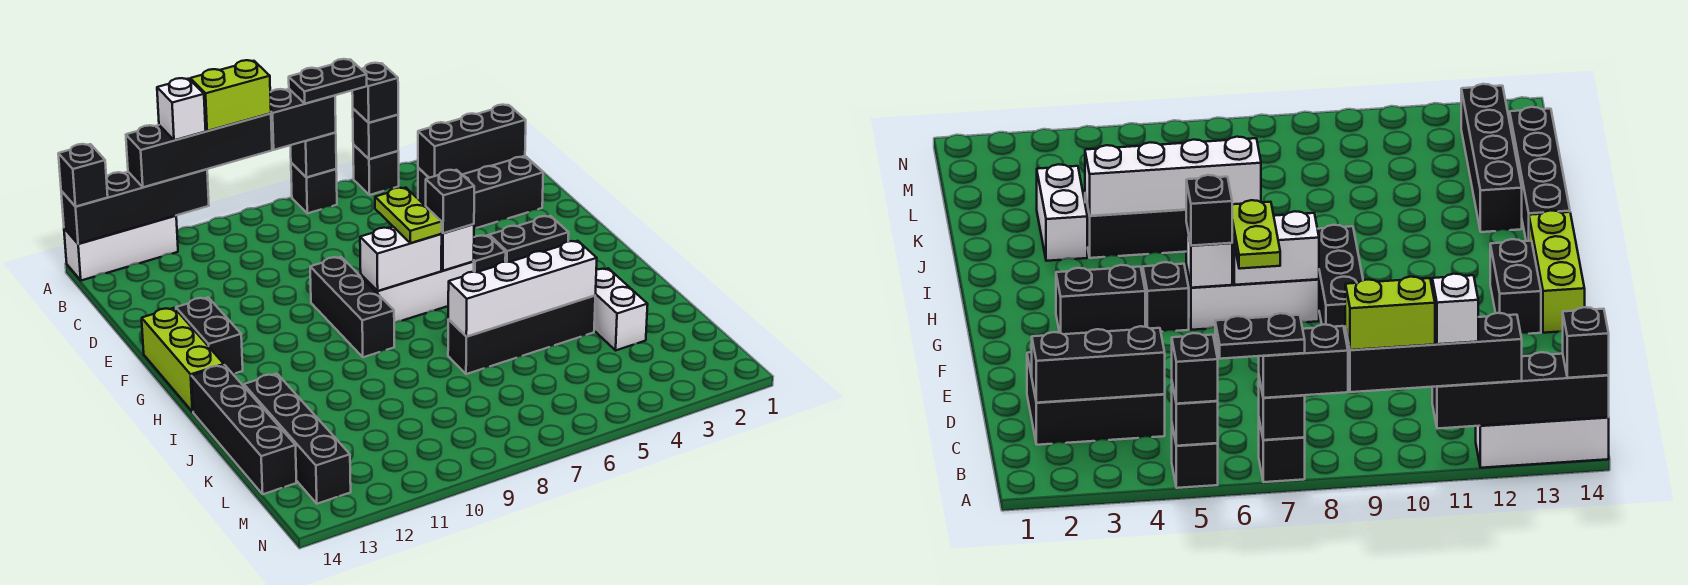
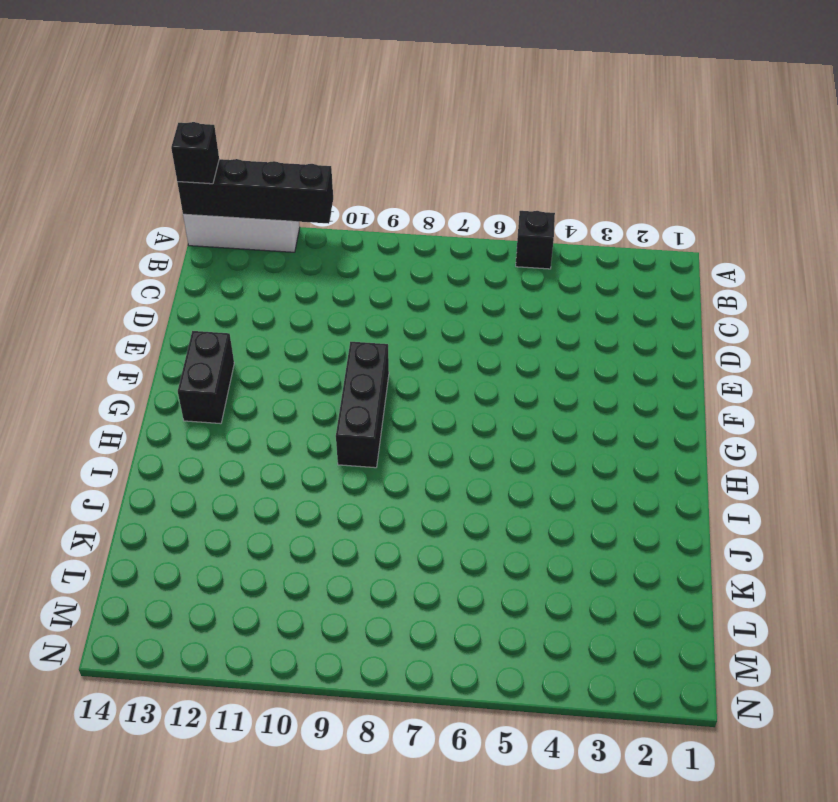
none -> black brick A7 level 1
none -> black brick C2:D4 level 1
none -> lime brick F14:H14 level 1
none -> black brick G3:G4 level 1

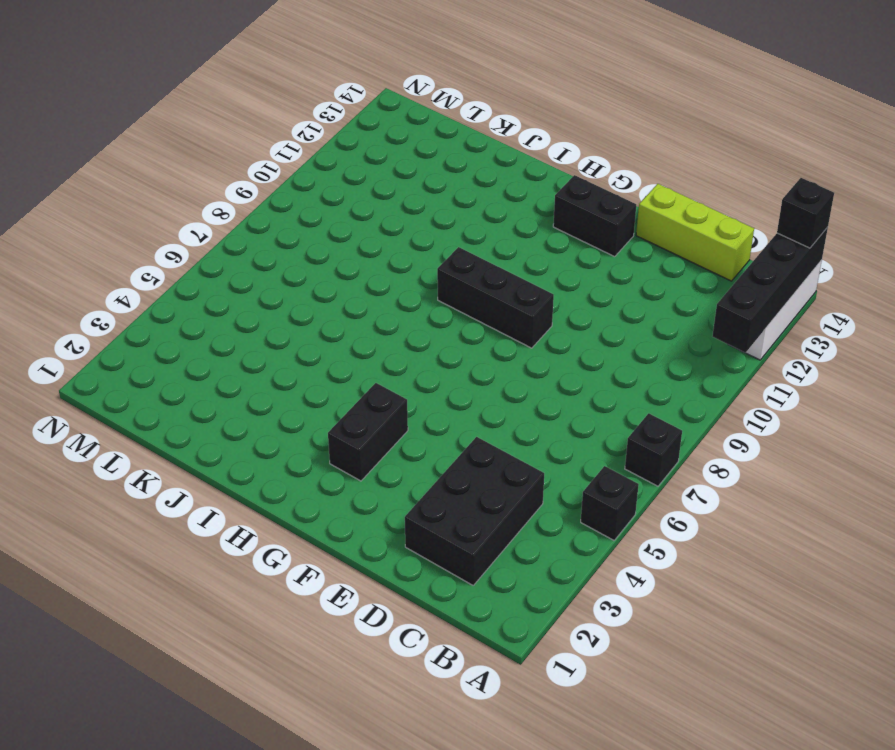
lime brick C14:E14 level 1 -> lime brick F14:H14 level 1
none -> black brick G5 level 1
none -> white brick G6:G8 level 1
none -> black brick I14:L14 level 1
none -> white brick J3:K3 level 1

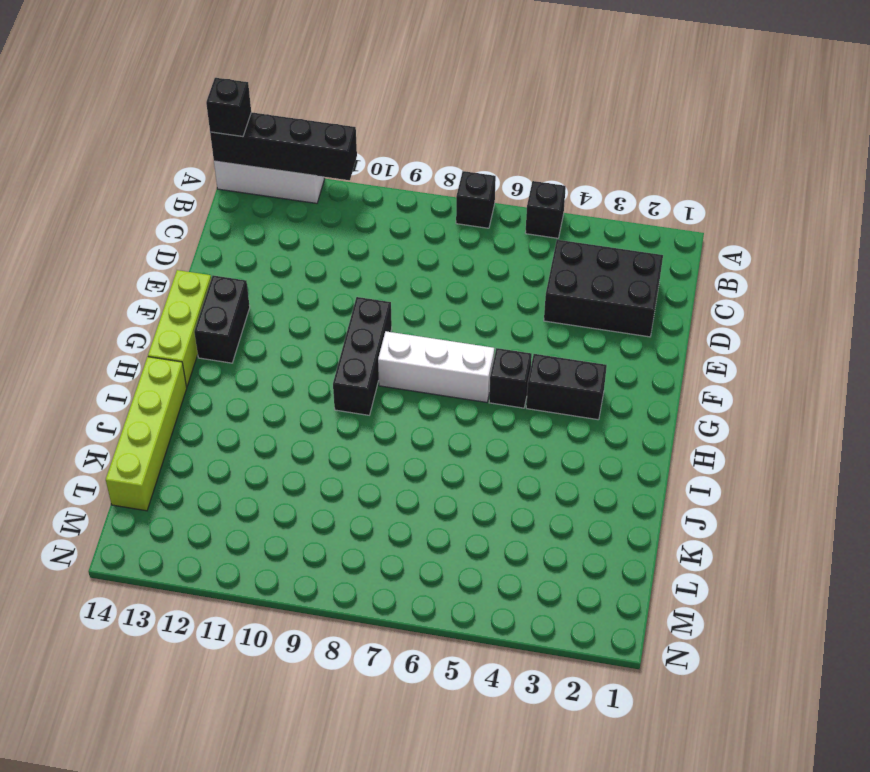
lime brick I14:L14 level 1 -> black brick I14:L14 level 1
none -> white brick J3:K3 level 1
none -> black brick J4:J7 level 1
none -> black brick J13:M13 level 1
none -> black brick A5 level 2

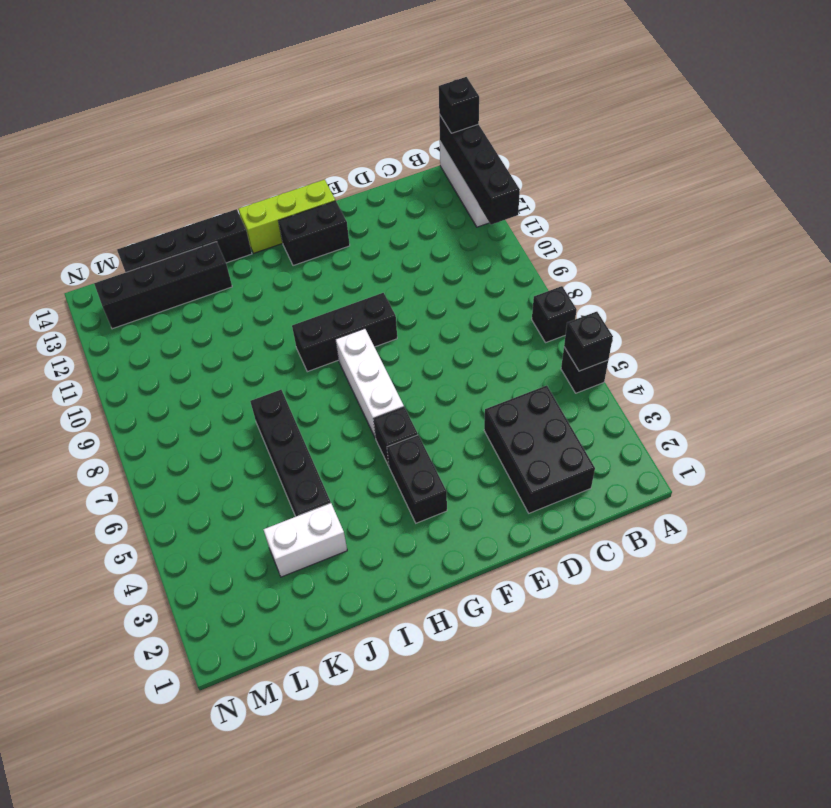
none -> black brick A7 level 2
none -> black brick C2:C4 level 2
none -> white brick G6 level 2
none -> white brick G7:G8 level 2

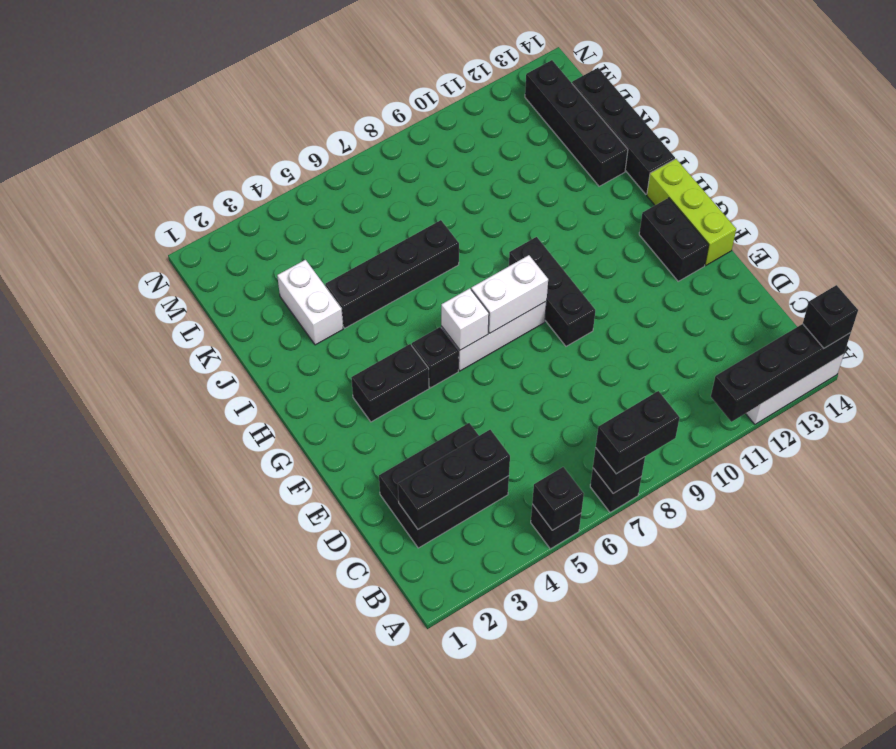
none -> white brick J4:J7 level 2
none -> black brick A5 level 3
none -> black brick A9:A12 level 3
none -> lime plate F7:G7 level 3

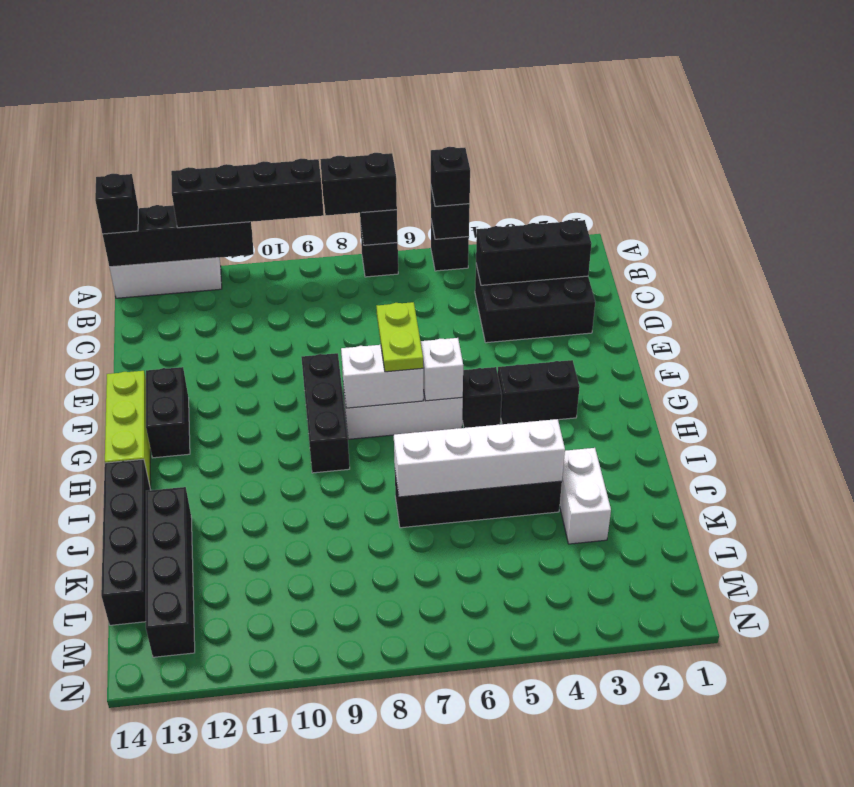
none -> black brick G6 level 3
none -> black plate A6:A7 level 4
none -> lime brick A9:A10 level 4
none -> white brick A11 level 4

